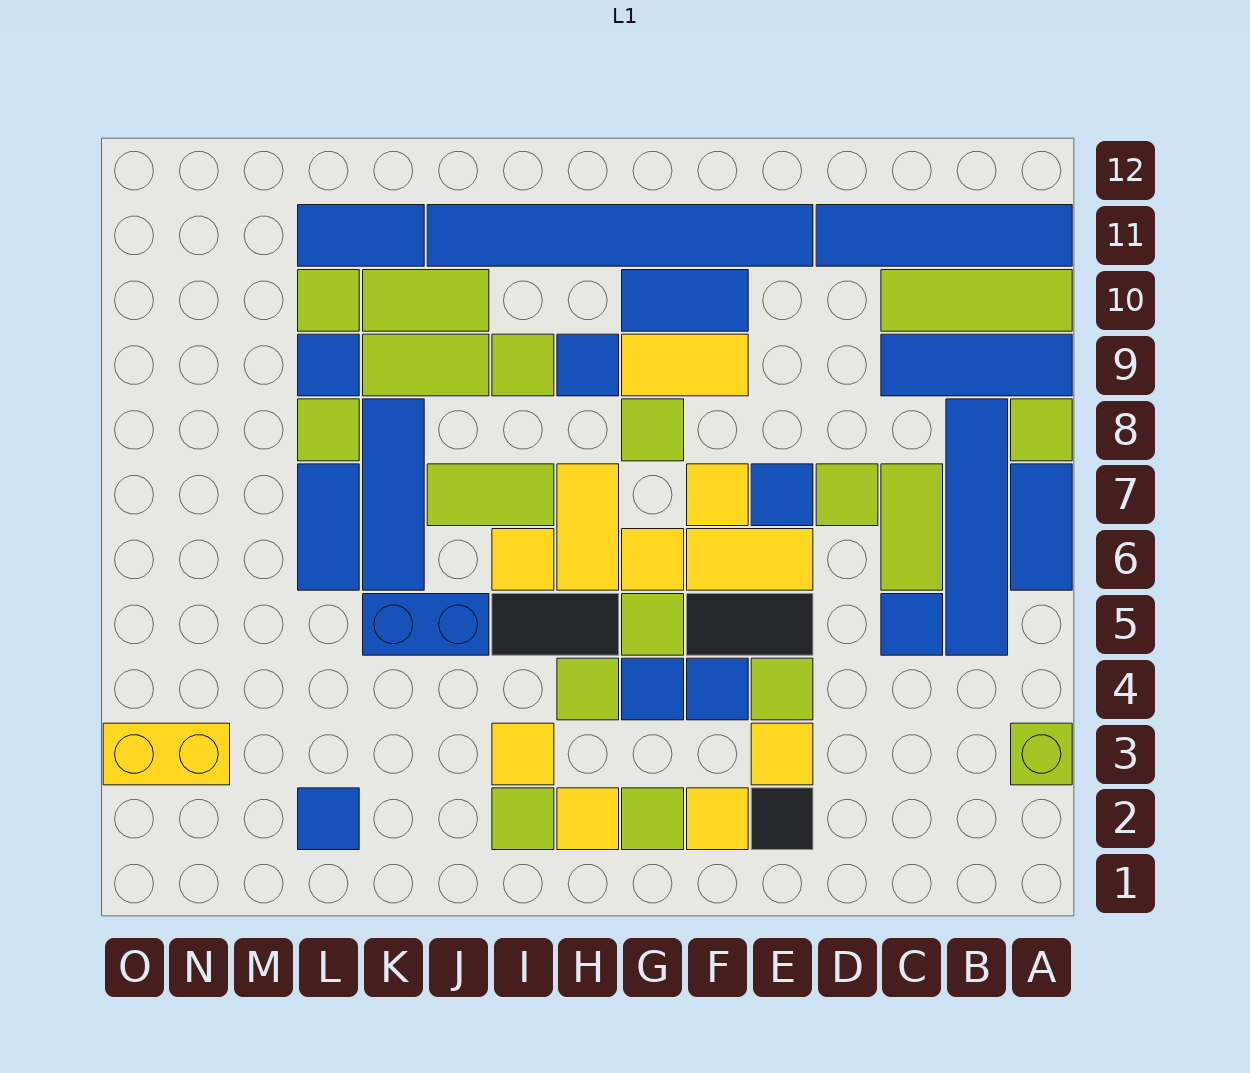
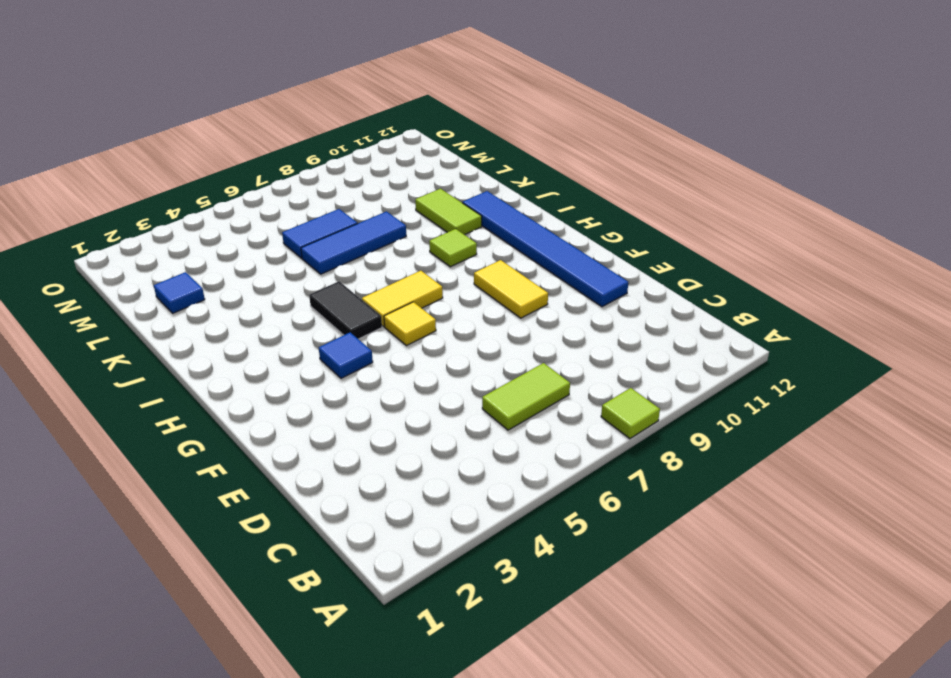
none -> lime brick A3 level 1
none -> blue tile A6:A7 level 1
none -> blue tile A9:C9 level 1
none -> lime tile A10:C10 level 1

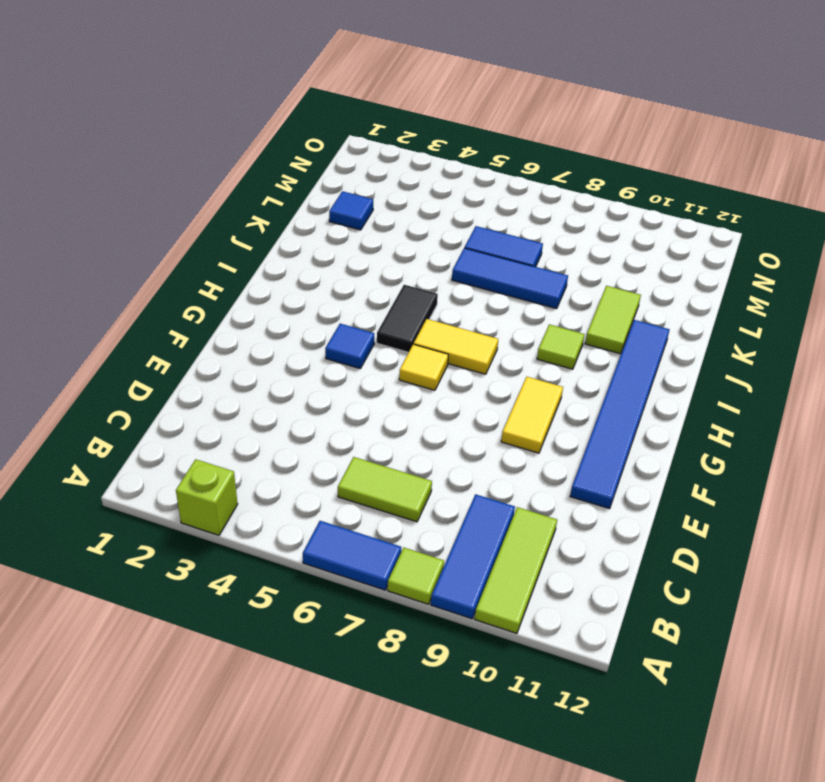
none -> blue tile A11:D11 level 1
none -> blue tile B5:B8 level 1
none -> blue tile C5 level 1
none -> lime tile D7 level 1

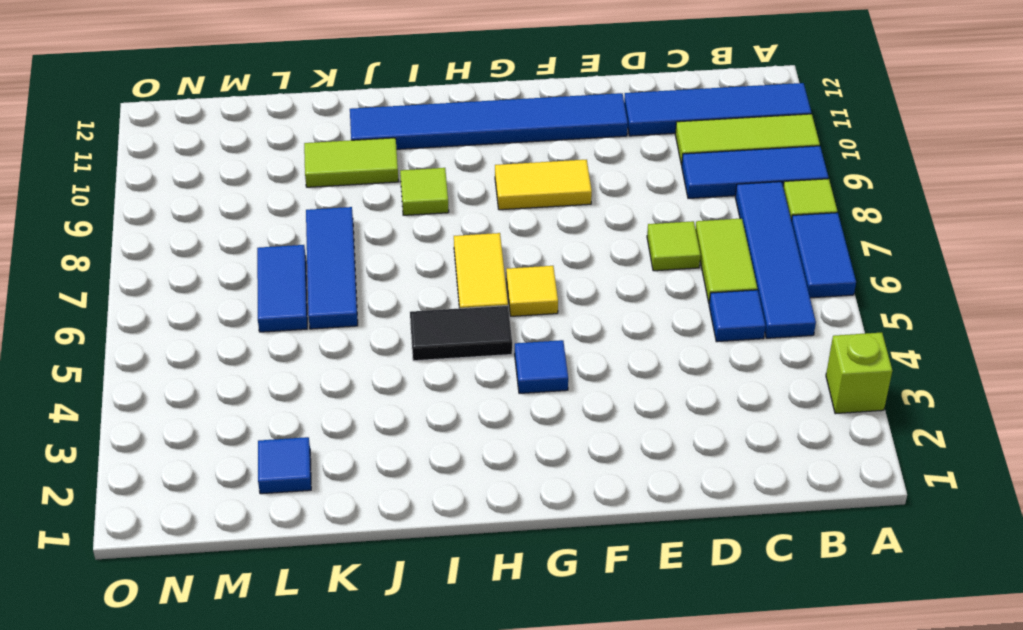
none -> black tile E2 level 1
none -> yellow tile E3 level 1
none -> lime tile E4 level 1
none -> black tile E5:F5 level 1

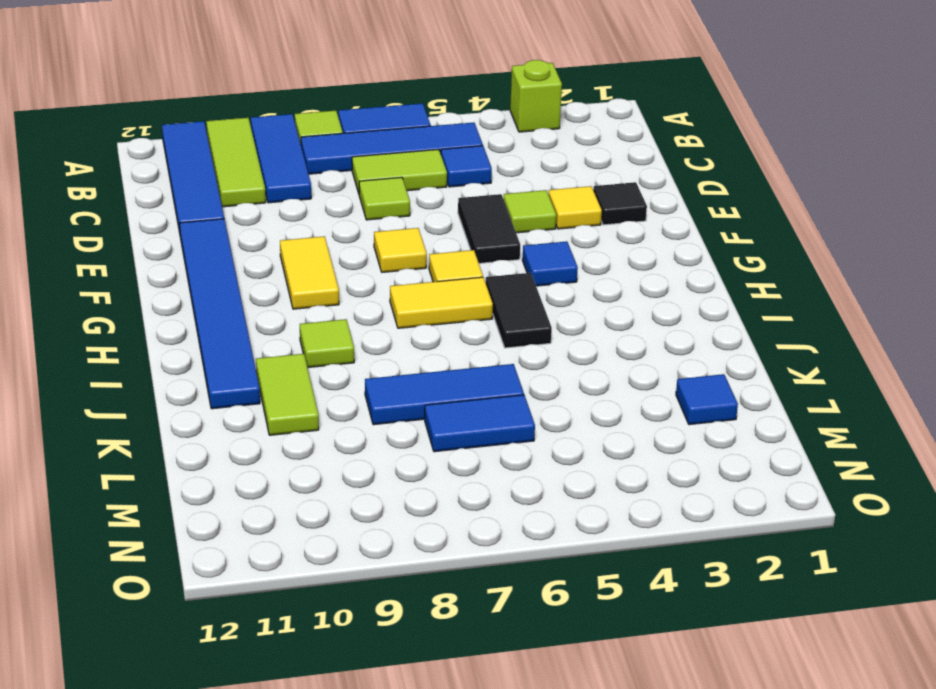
none -> yellow tile E6:F6 level 1
none -> blue tile E7 level 1
none -> yellow tile F2 level 1
none -> blue tile F4 level 1

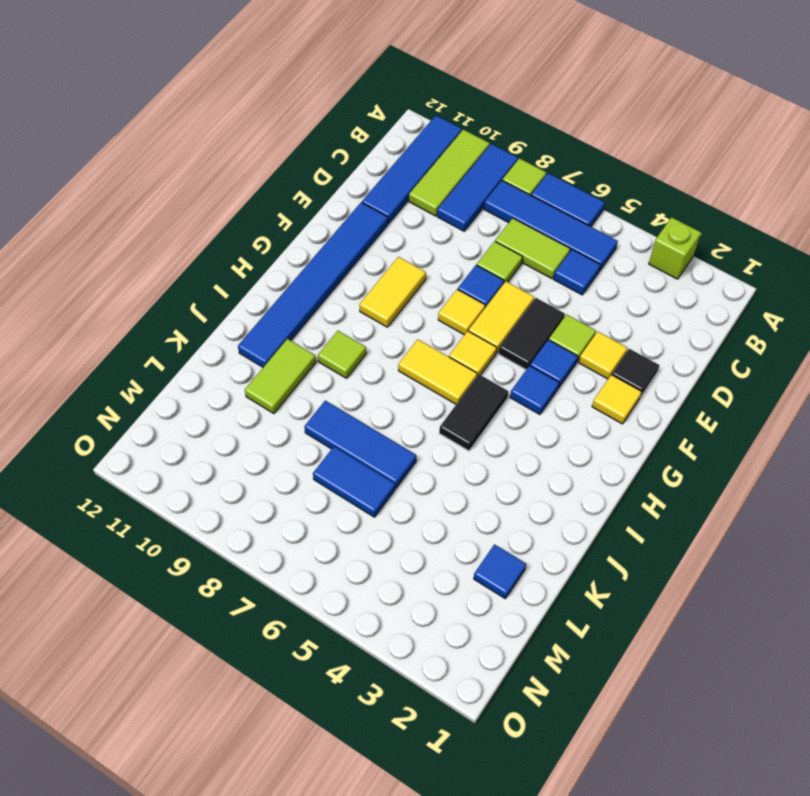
none -> blue tile F10:G10 level 1
none -> lime tile G2 level 1
none -> lime tile G5 level 1
none -> lime tile G8 level 1

